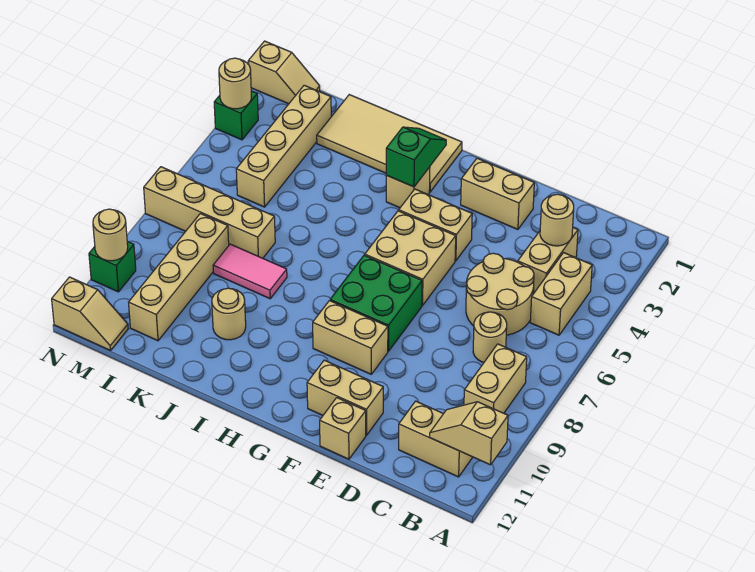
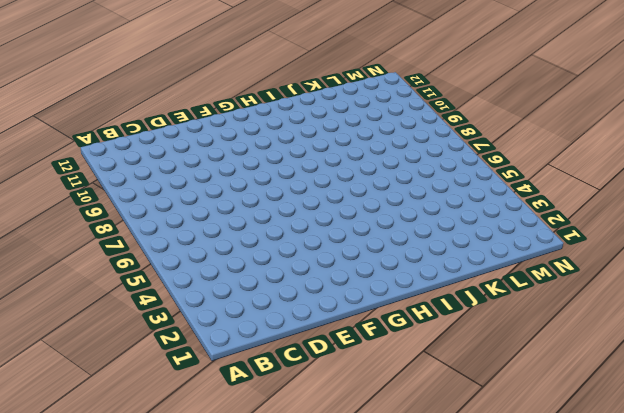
none -> tan brick B4:B5 level 1
none -> tan brick B8:B9 level 1
none -> tan brick B11:C11 level 1

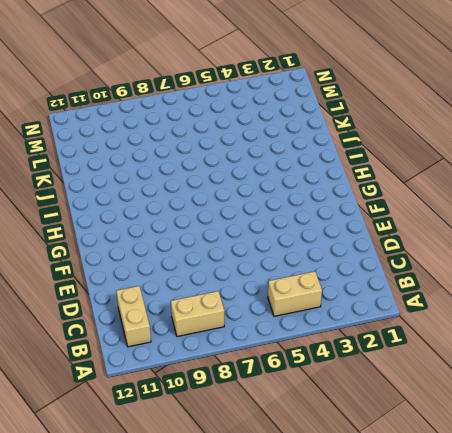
none -> tan brick C3:C4 level 1
none -> tan round brick C5:D6 level 1
none -> tan round brick C7 level 1

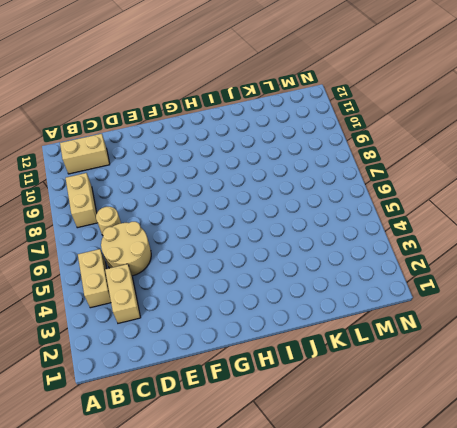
none -> tan brick E2:F2 level 1
none -> tan brick E11:F11 level 1
none -> tan brick E12 level 1

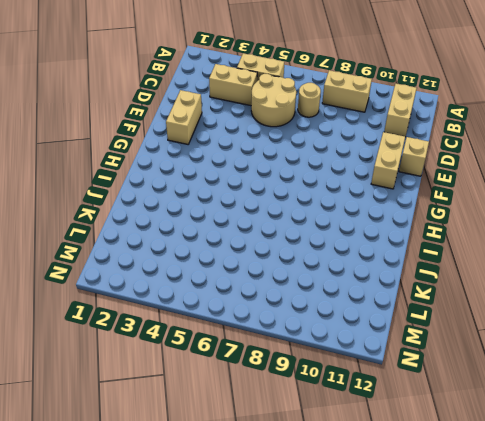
none -> tan brick F4:G4 level 1
none -> tan brick F5:G6 level 1
none -> green brick F7:G8 level 1

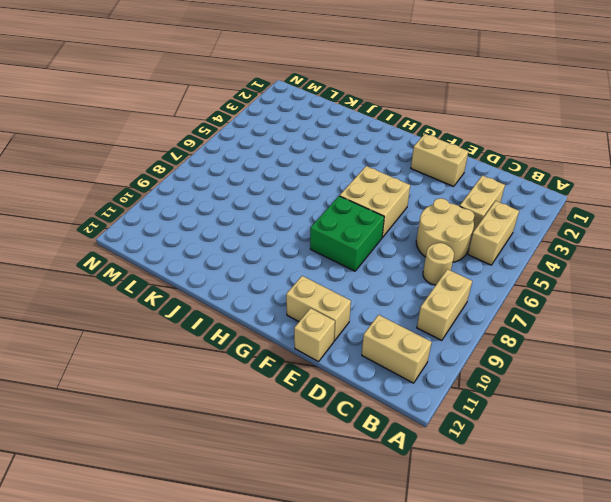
none -> tan brick F4:G4 level 1
none -> tan brick F9:G9 level 1
none -> tan tile H1:K2 level 1

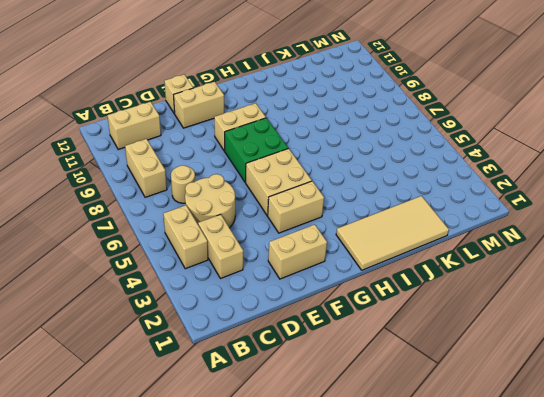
none -> tan brick H3 level 1
none -> pink tile J8:K8 level 1
none -> tan round brick J10 level 1

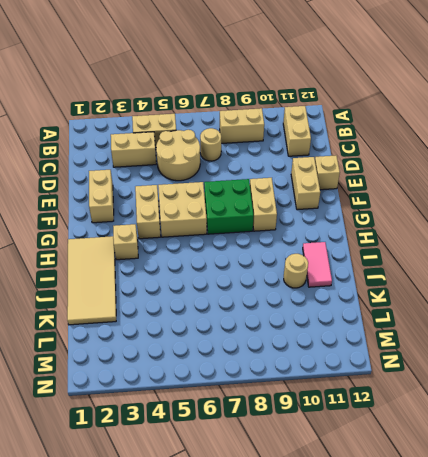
pink tile I11:J11 level 1 -> pink tile J8:K8 level 1
none -> tan brick K7:N7 level 1
none -> tan brick L2:L5 level 1
none -> tan brick L8:L11 level 1

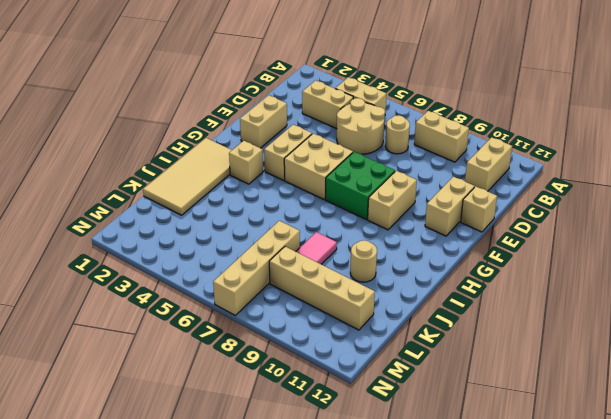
none -> tan brick L2:L5 level 1
none -> tan slope M1:N1 level 1 top N
none -> tan slope M12:N12 level 1 top N

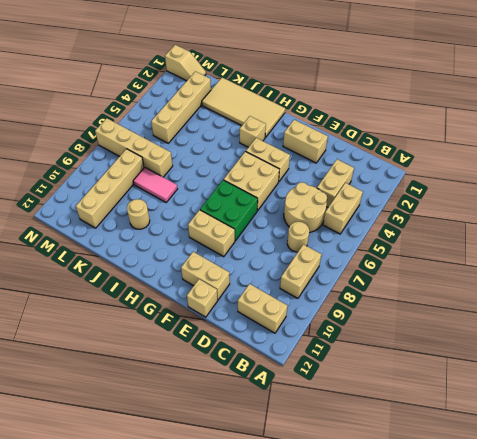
none -> tan slope M12:N12 level 1 top N
none -> green brick N3 level 1
none -> green brick N10 level 1

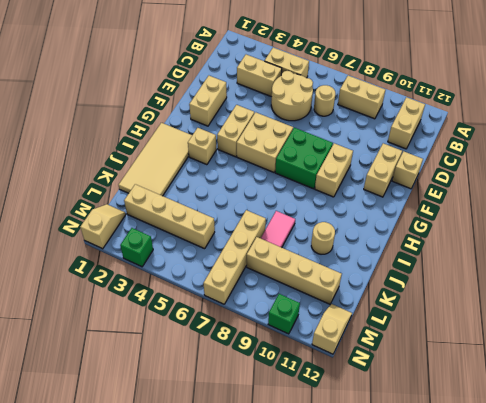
none -> tan slope A11:B11 level 2 top A
none -> tan round brick C3 level 2
none -> green slope H2:H3 level 2 top 3

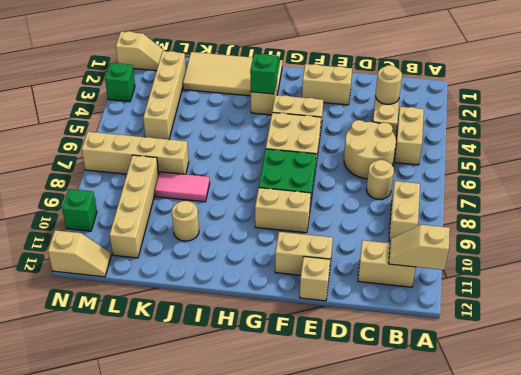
none -> tan round brick N3 level 2
none -> tan round brick N10 level 2

